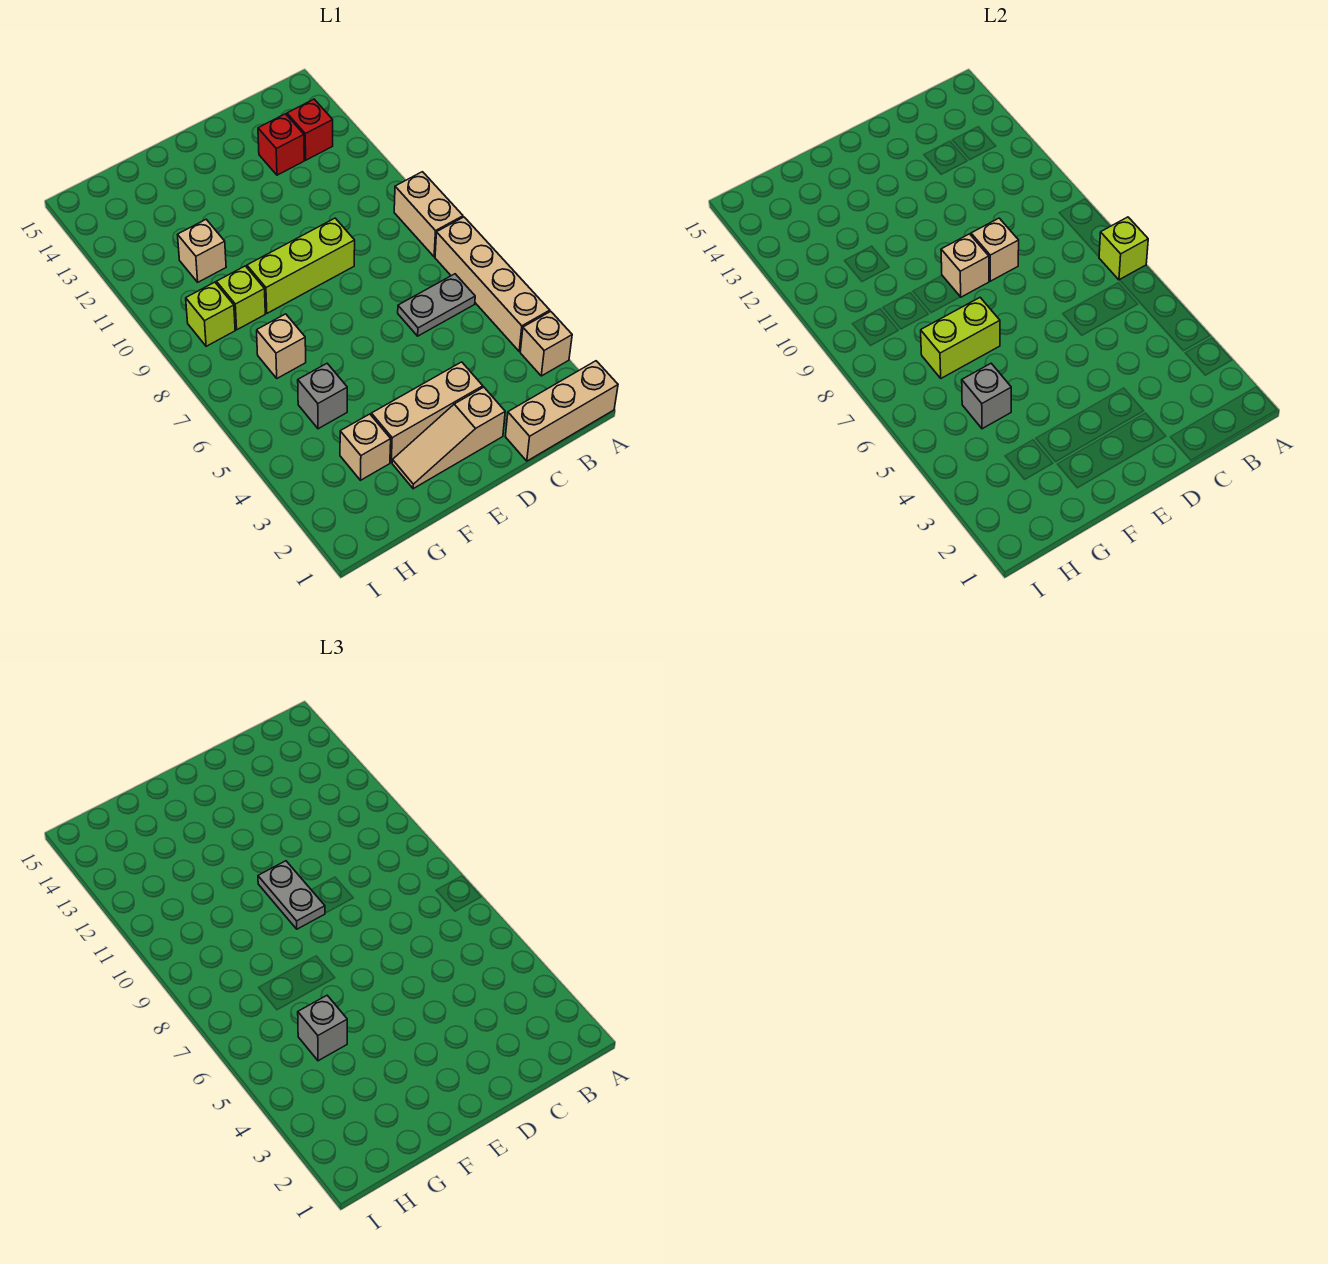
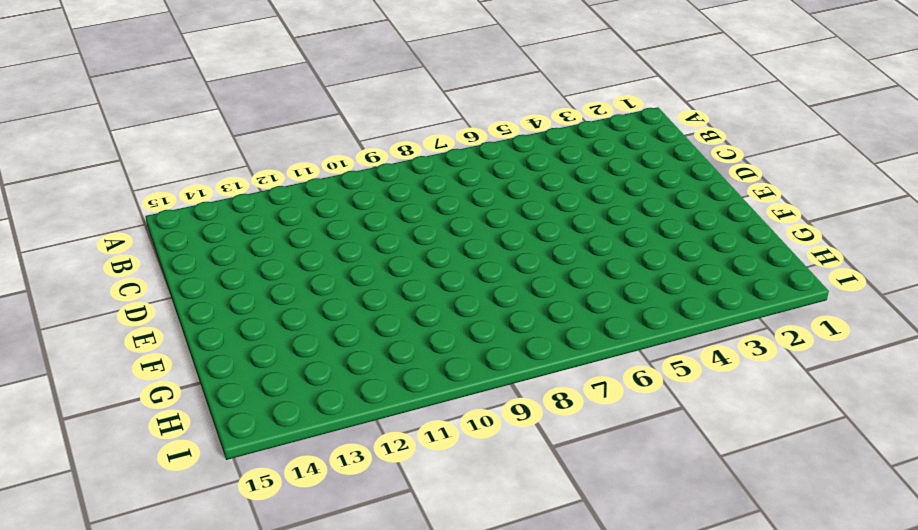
none -> tan brick A1:C1 level 1
none -> tan brick A3 level 1
none -> tan brick A4:A7 level 1

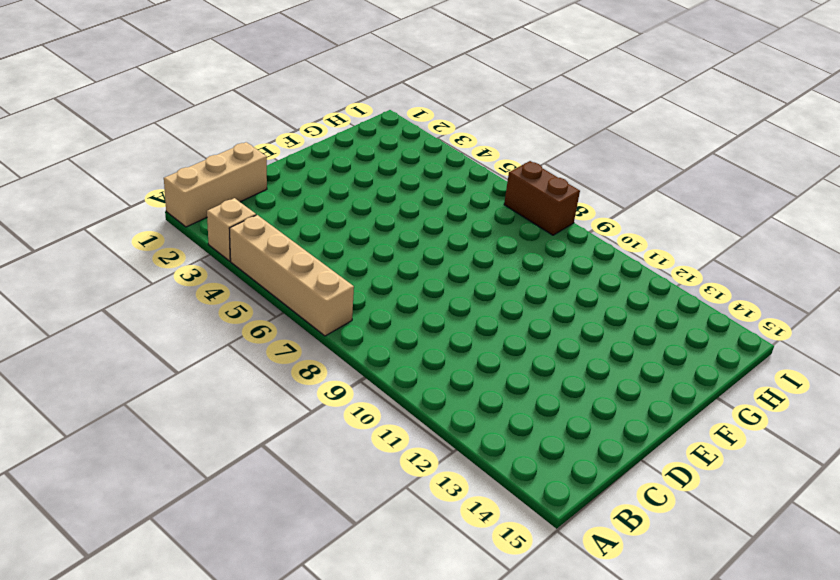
brown brick I7:I8 level 1 -> none
none -> tan brick A8:A9 level 1
none -> grey plate B6:C6 level 1
none -> red brick B13 level 1

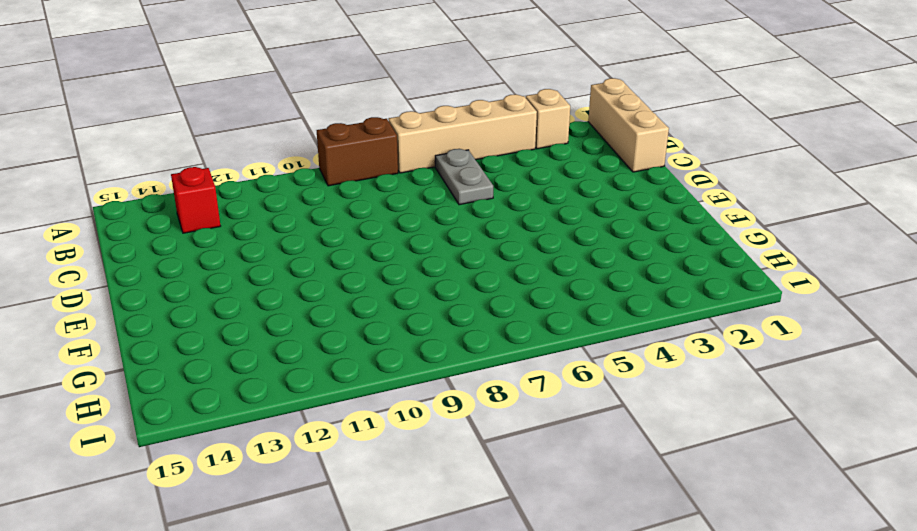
brown brick A8:A9 level 1 -> tan brick A8:A9 level 1
none -> red brick C13 level 1
none -> tan slope D2:F2 level 1 top D
none -> tan brick D3:F3 level 1

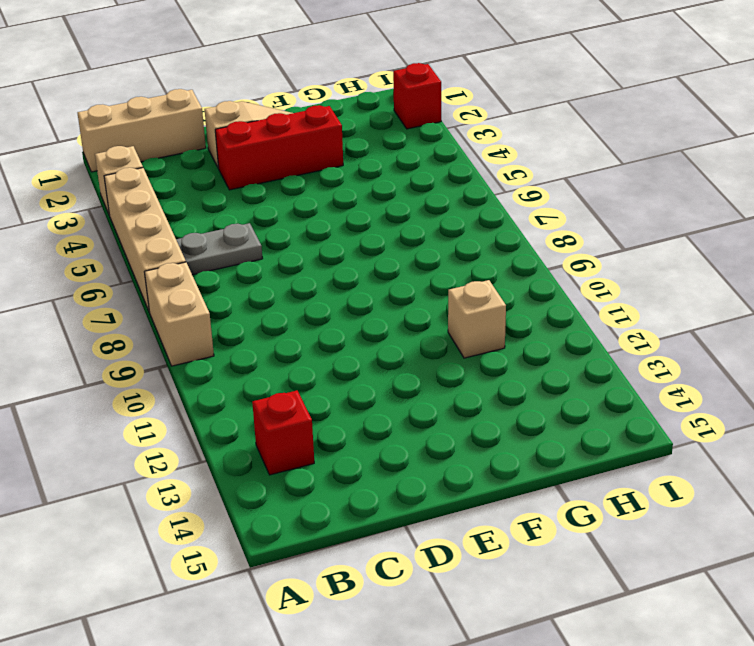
red brick D3:F3 level 1 -> tan brick D3:F3 level 1
red brick I2 level 1 -> red brick C13 level 1
none -> lime brick D9:F9 level 1
none -> tan brick G3 level 1
none -> grey brick G5 level 1

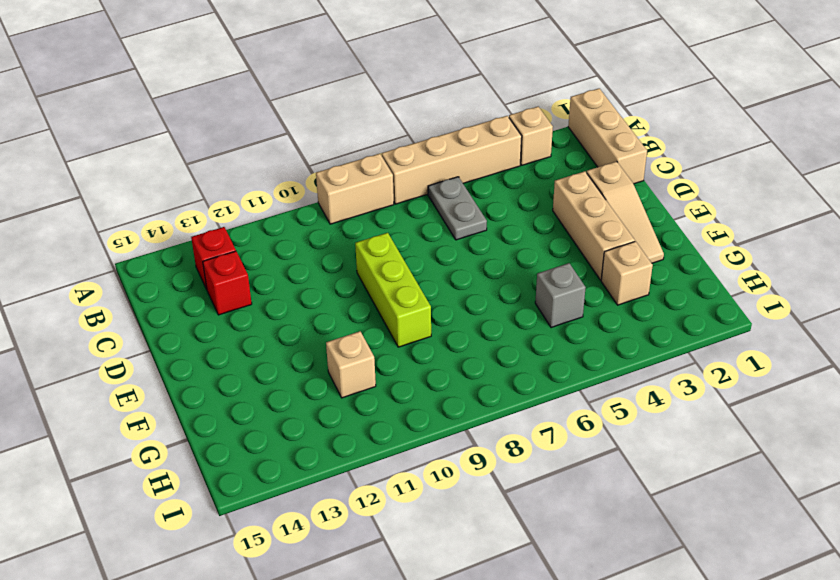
none -> tan brick G7 level 1
none -> lime brick G9 level 1
none -> lime brick H9 level 1

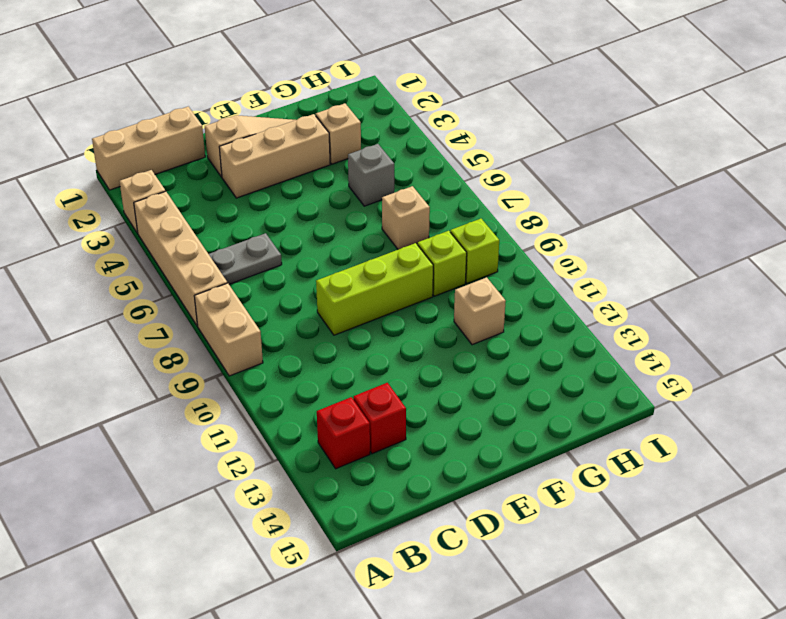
none -> lime brick A7 level 2
none -> tan brick D9 level 2
none -> tan brick E9 level 2

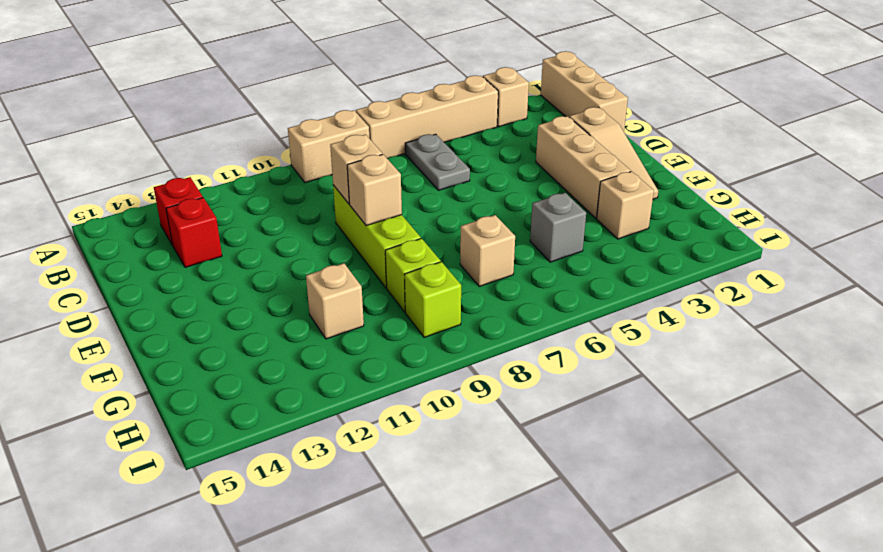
none -> lime brick A7 level 2
none -> lime brick F7:G7 level 2
none -> grey brick G5 level 2

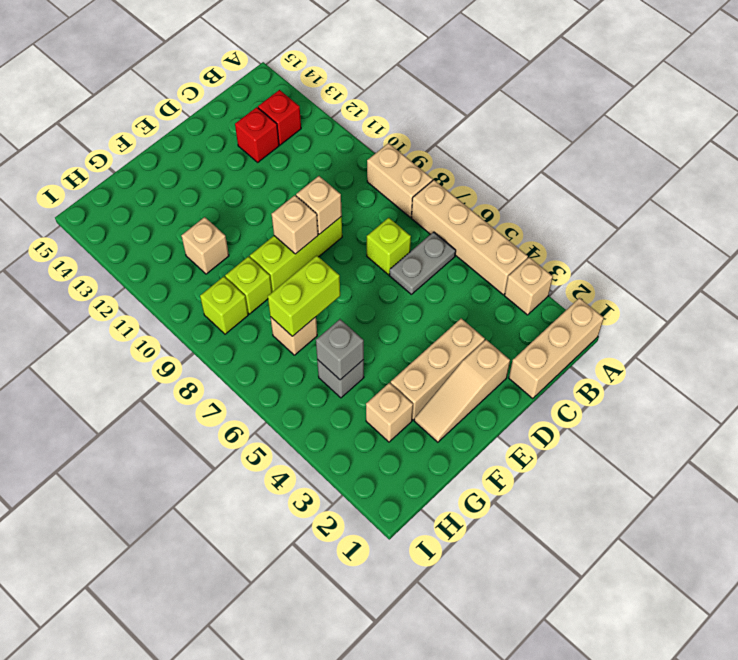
lime brick C7 level 1 -> lime brick A7 level 2
none -> grey plate E9:E10 level 3
none -> grey brick G5 level 3

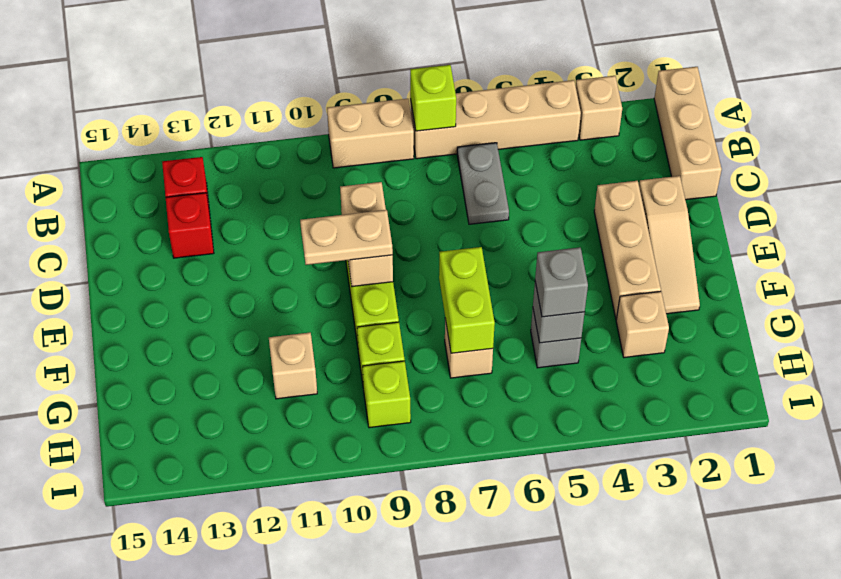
tan plate E9:E10 level 3 -> grey plate E9:E10 level 3

